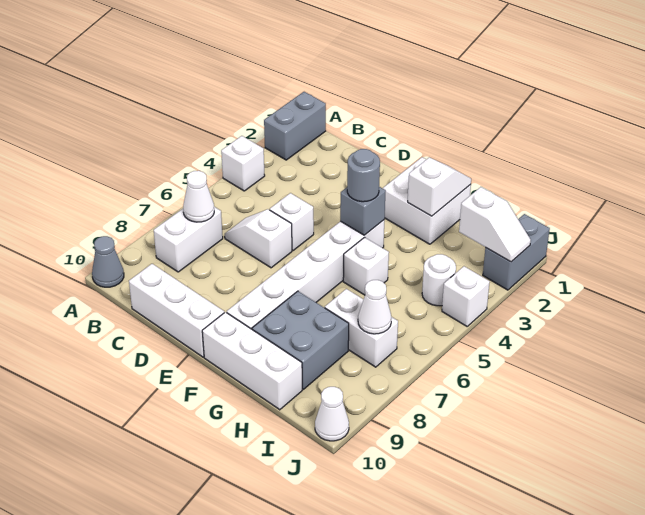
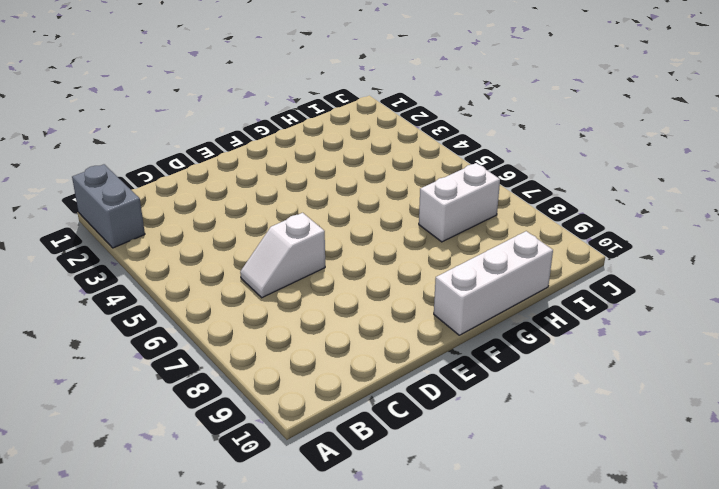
none -> white brick A4 level 1
none -> grey cone A10 level 1
none -> white brick B7:B8 level 1

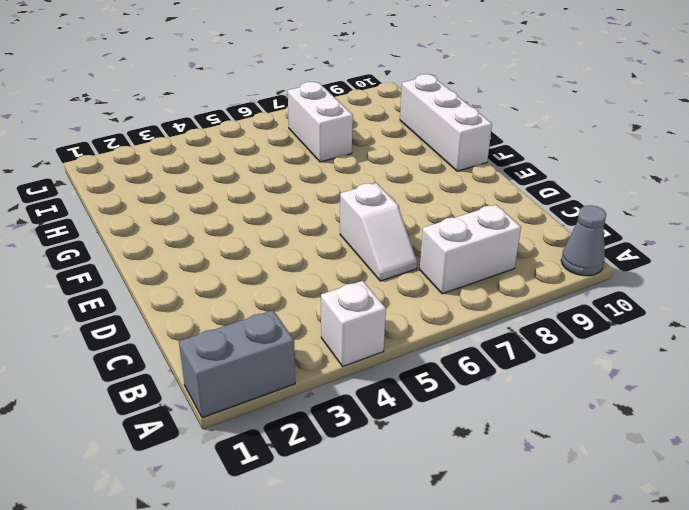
none -> white brick C10:E10 level 1
none -> white brick D5 level 1
none -> white brick F1:G2 level 1

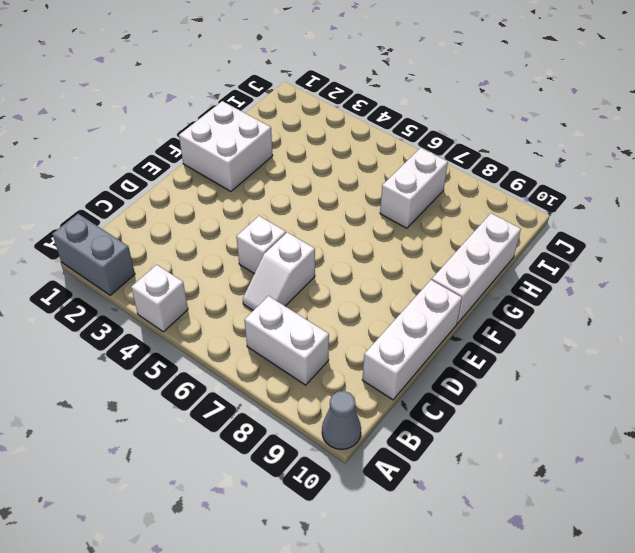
none -> white brick F4:F9 level 1
none -> white brick G5 level 1
none -> grey brick G8:H9 level 1

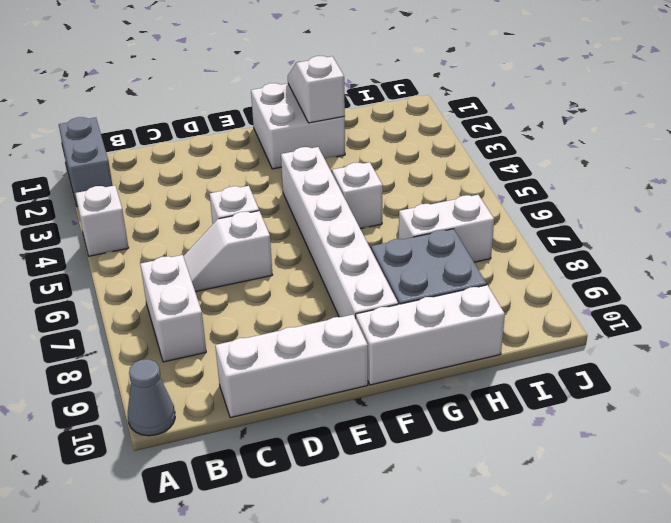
none -> white round brick I4 level 1
none -> grey brick J1:J2 level 1
none -> white brick J4 level 1

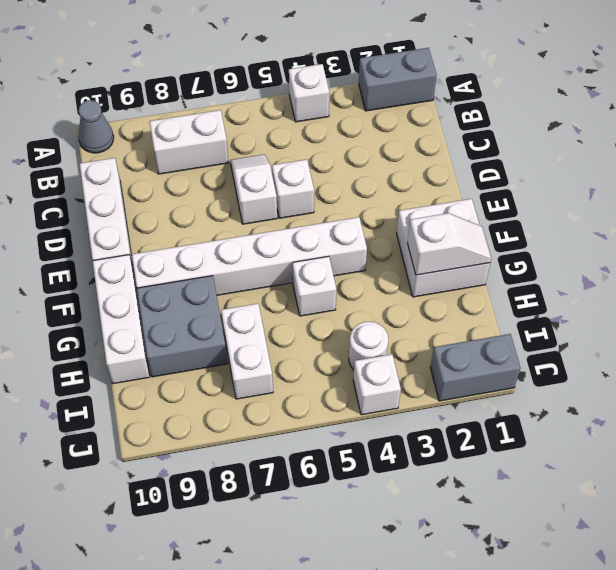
none -> white cone J10 level 1
none -> white cone B7 level 2
none -> grey brick F4 level 2

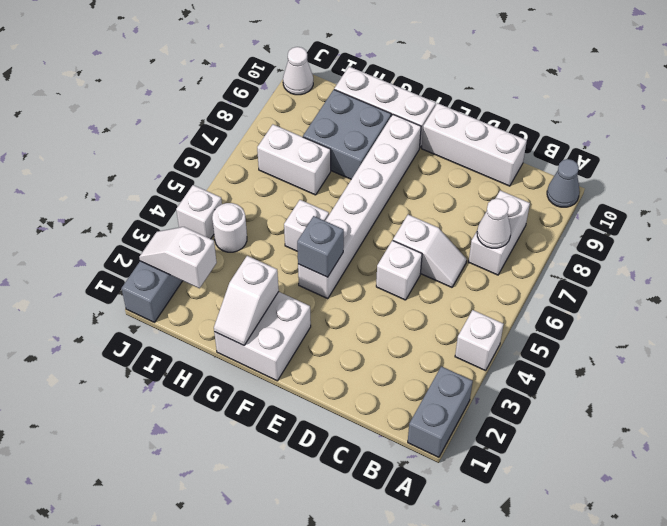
none -> white cone I7 level 2
none -> grey round brick F4 level 3

